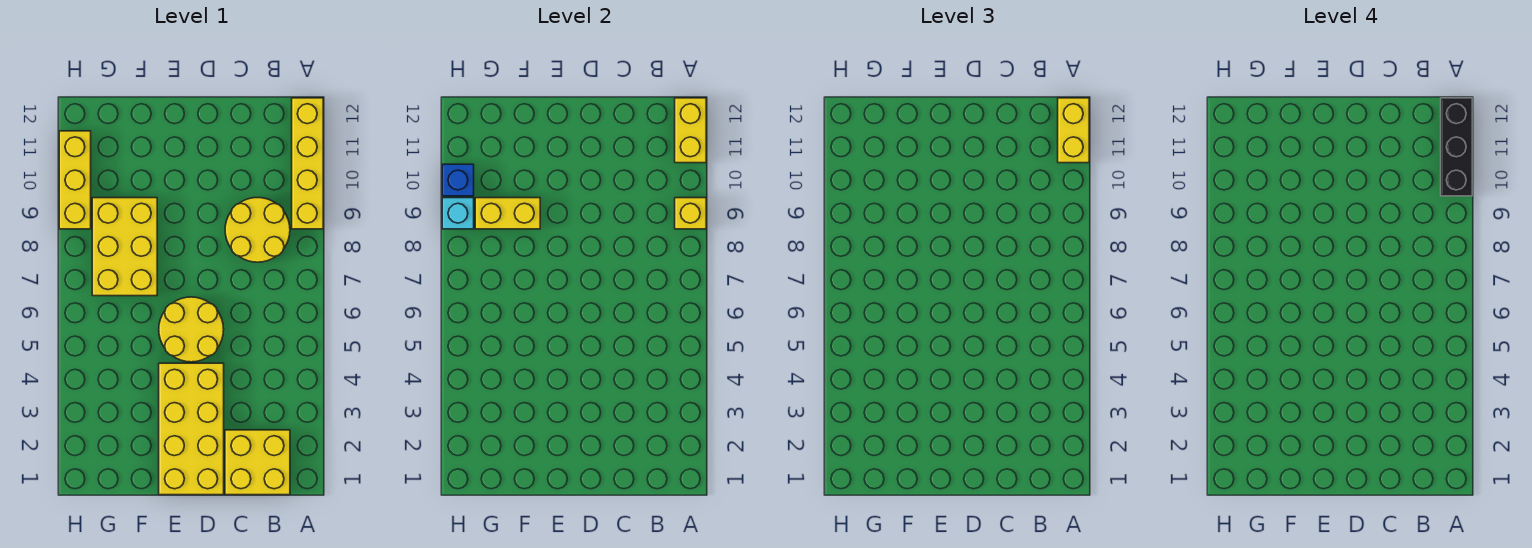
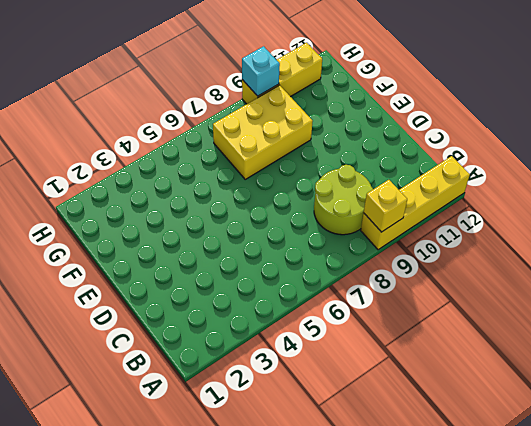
lime round brick B8:C9 level 1 -> yellow round brick B8:C9 level 1
none -> yellow brick B1:C2 level 1
none -> yellow brick D1:E4 level 1
none -> yellow round brick D5:E6 level 1

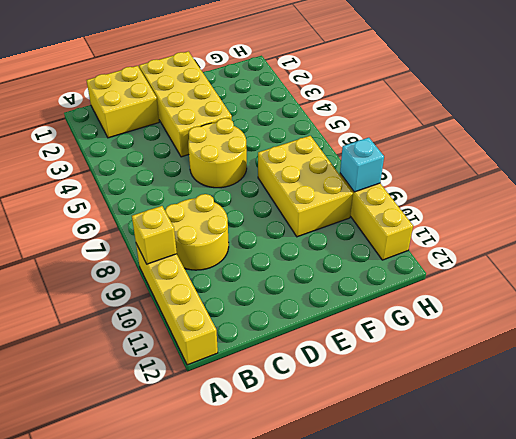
none -> yellow brick A11:A12 level 2
none -> yellow brick F9:G9 level 2
none -> blue brick H10 level 2

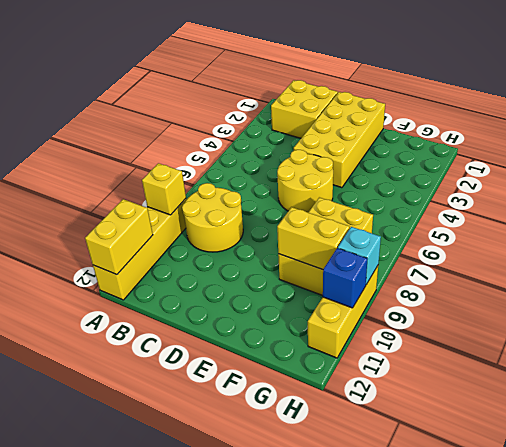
none -> yellow brick A11:A12 level 3
none -> black brick A10:A12 level 4

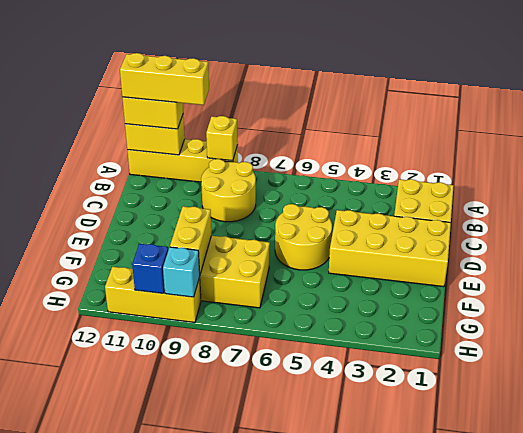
yellow brick A10:A12 level 4 -> black brick A10:A12 level 4

